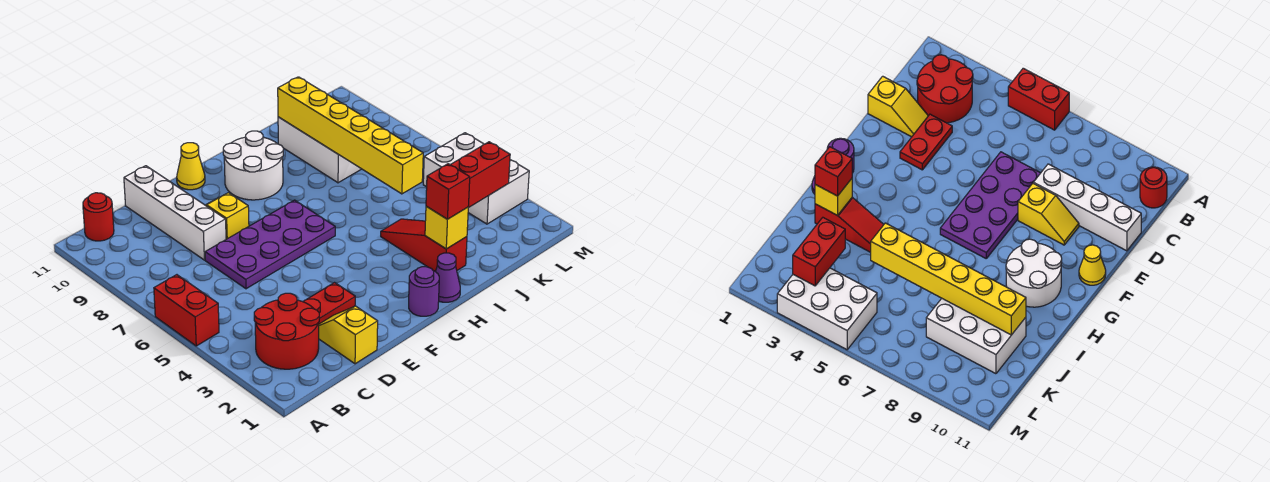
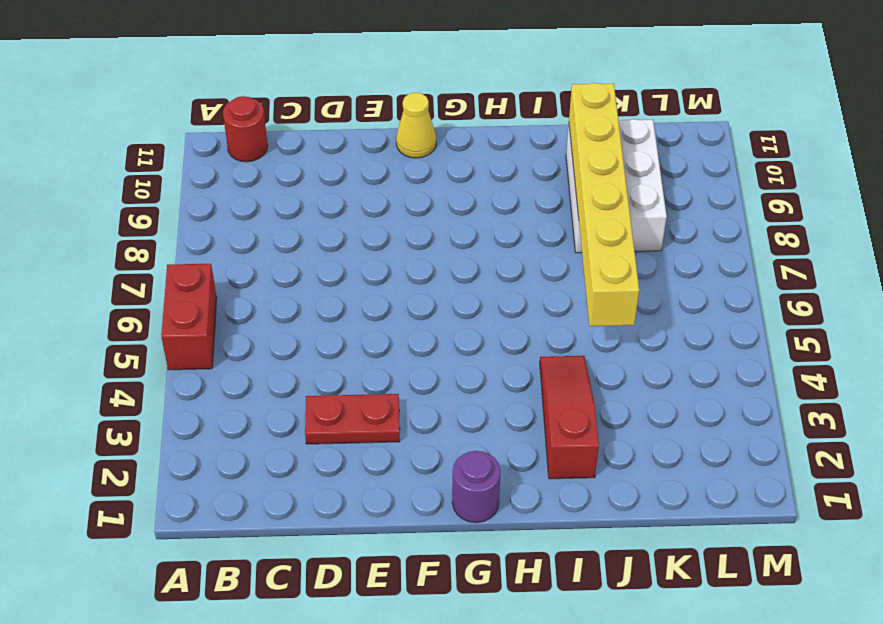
none -> red round brick B2:C3 level 1
none -> yellow slope D1:D2 level 1 top 1
none -> purple plate D6:G7 level 1

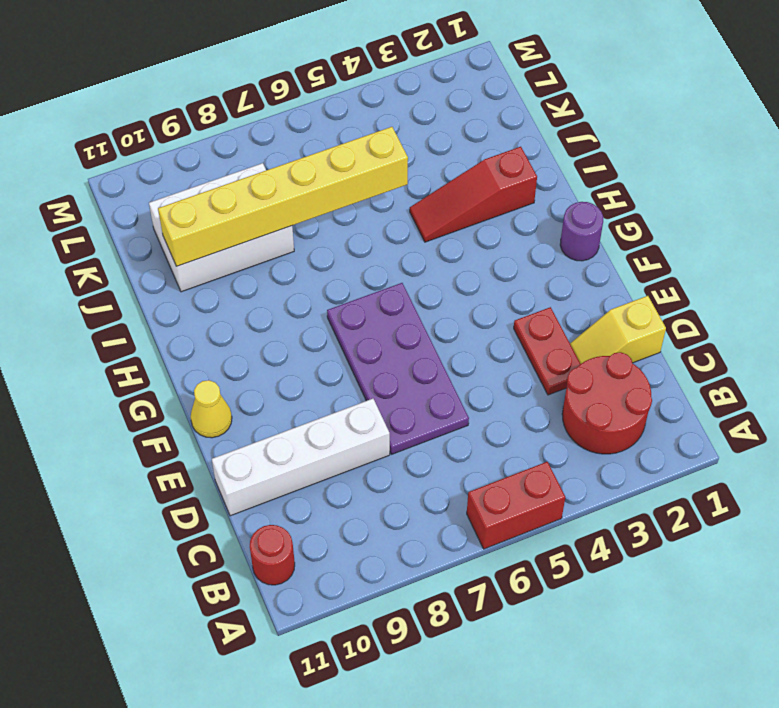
none -> yellow slope E8:E9 level 1 top 8
none -> white round brick G9:H10 level 1
none -> purple cone H1 level 1

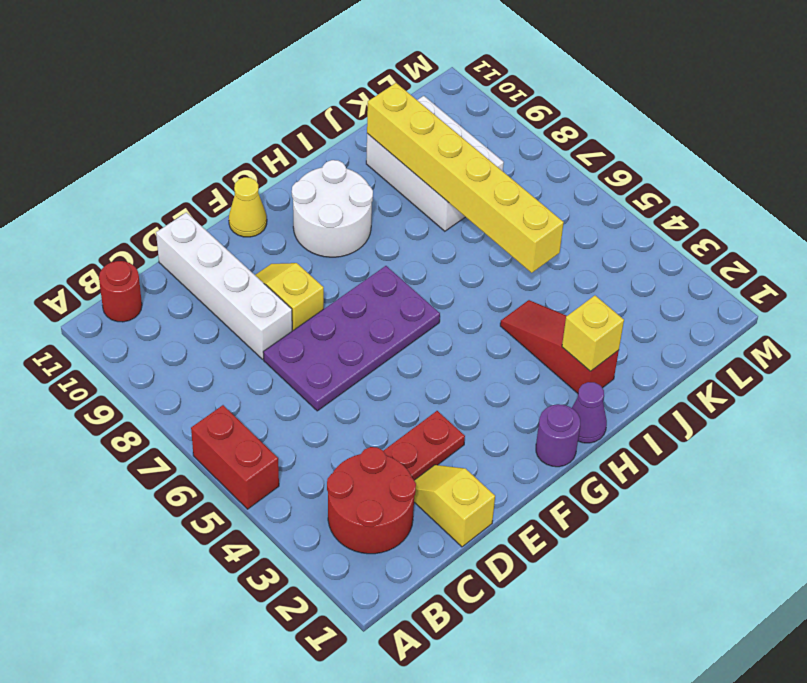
none -> white brick L3:M5 level 1
none -> red brick K3:L3 level 2
none -> red brick I2 level 3

